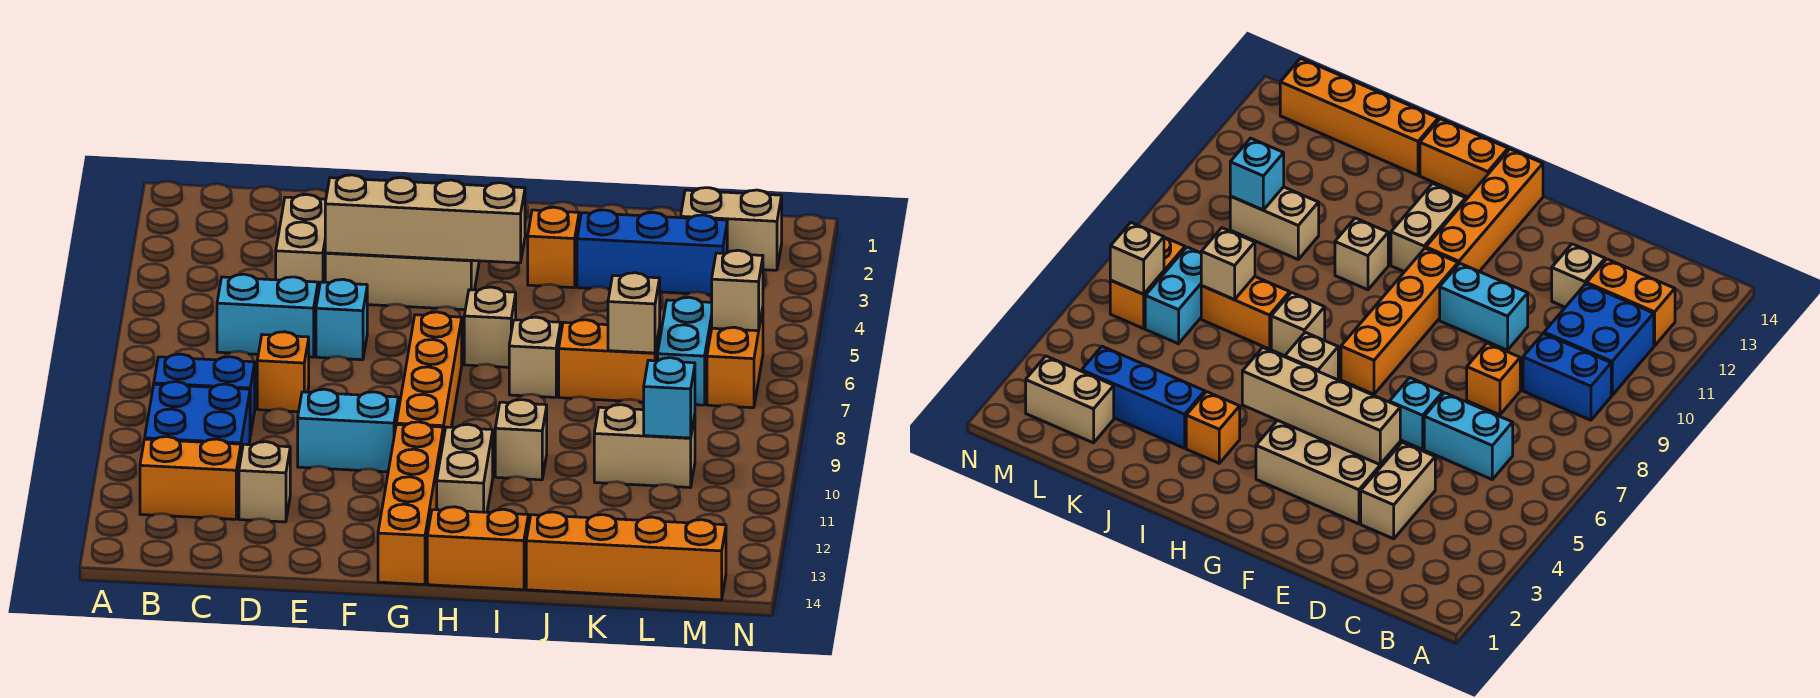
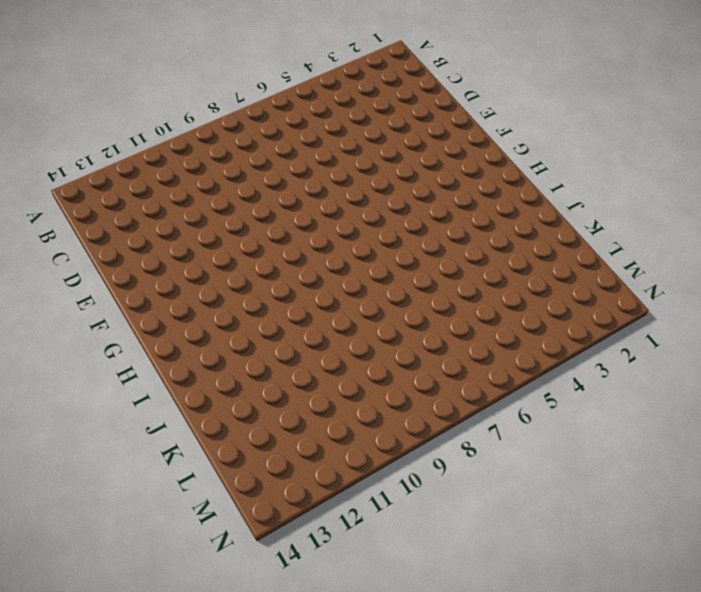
none -> blue brick B9:C9 level 1
none -> blue brick B10:C11 level 1
none -> orange brick B12:C12 level 1

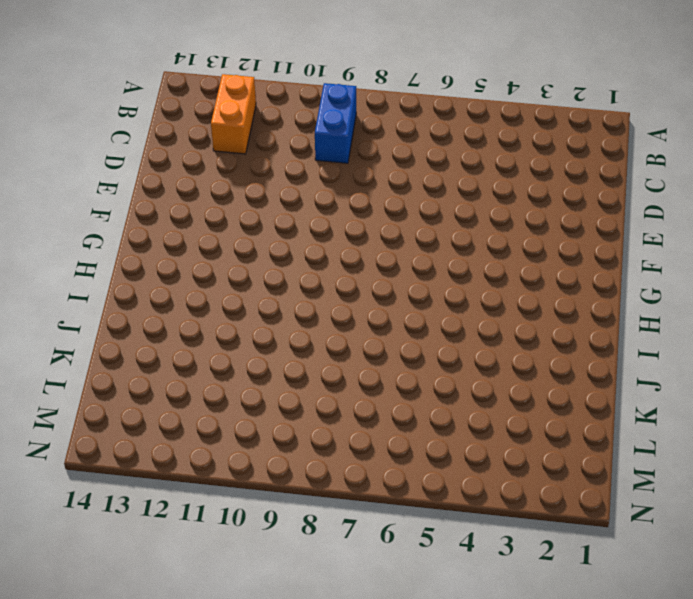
none -> blue brick B10:C11 level 1
none -> cyan brick C6:D6 level 1
none -> tan brick D3:D4 level 1

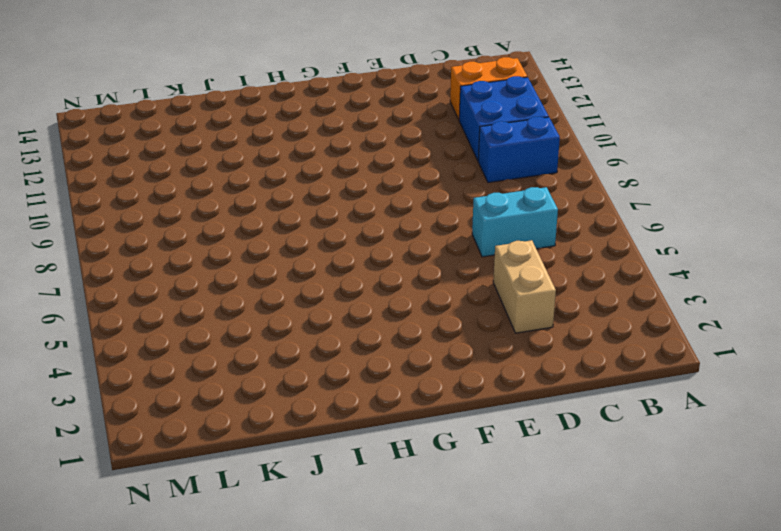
none -> orange brick D8 level 1
none -> tan brick D12 level 1
none -> tan brick E3:G4 level 1

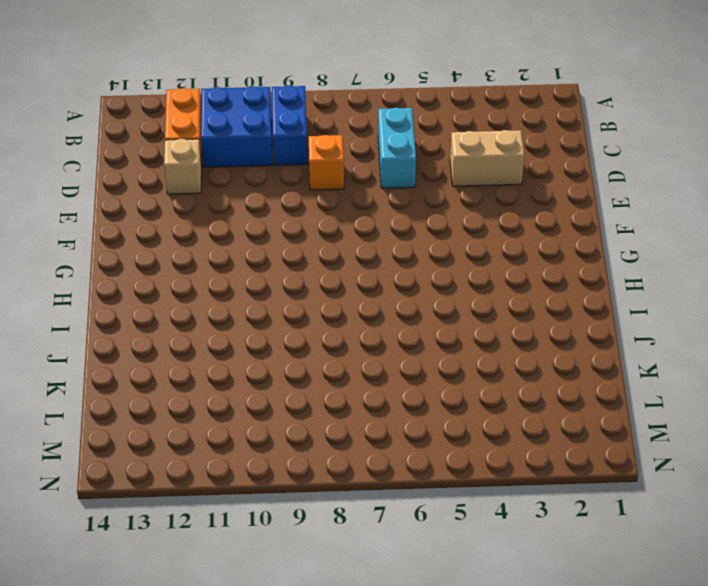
none -> tan brick E3:G4 level 1
none -> cyan brick E6 level 1
none -> cyan brick E10:F10 level 1

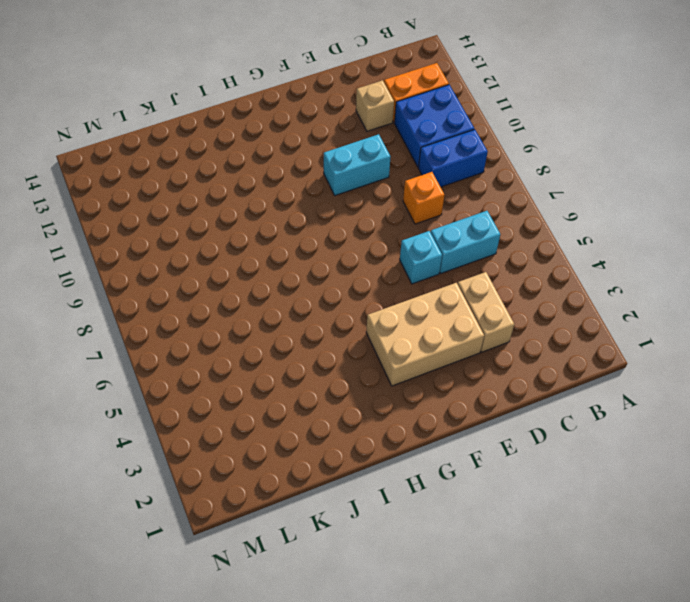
none -> orange brick G7:G10 level 1
none -> orange brick G11:G14 level 1
none -> tan brick H6 level 1

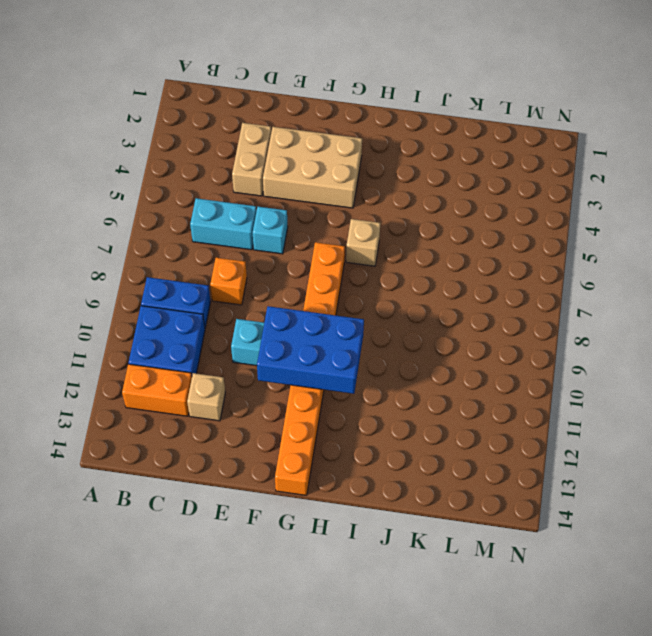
blue brick F10:H11 level 2 -> none
none -> tan brick H11:H12 level 1
none -> orange brick H14:I14 level 1
none -> orange brick I3 level 1

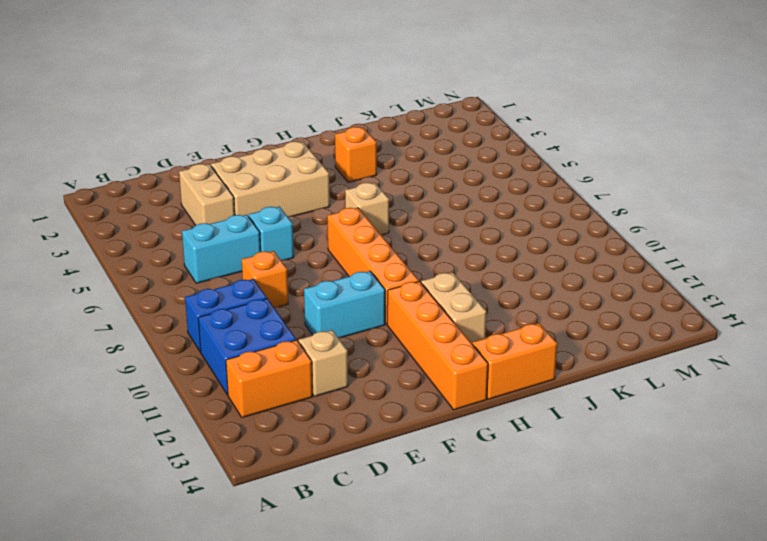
none -> tan brick I7 level 1
none -> tan brick I10 level 1
none -> blue brick J3:L3 level 1

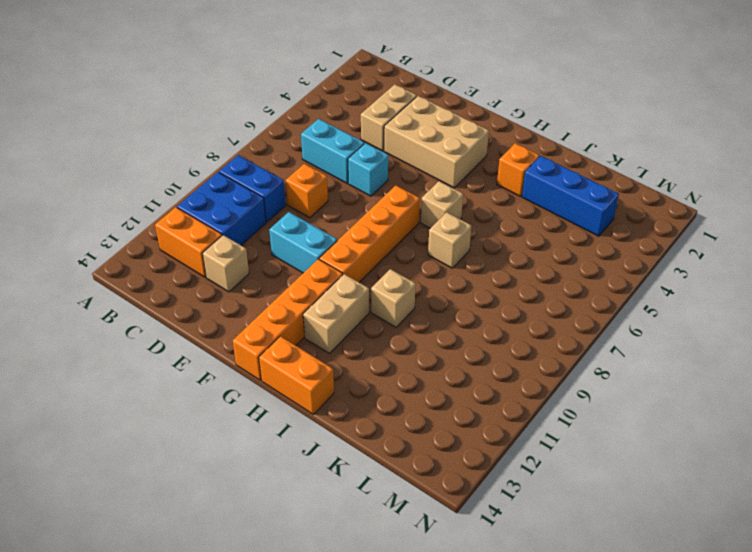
none -> orange brick J7:K7 level 1
none -> orange brick J14:M14 level 1
none -> tan brick K10:L10 level 1

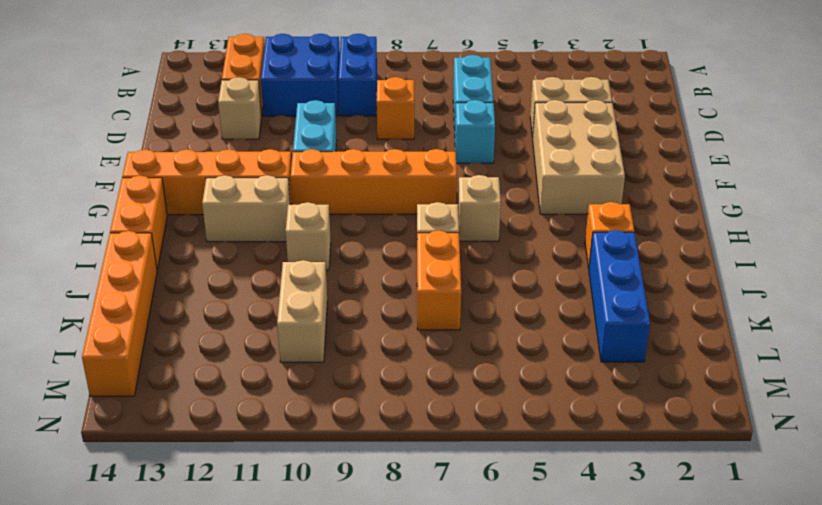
none -> tan brick L2:M2 level 1
none -> cyan brick L6:L7 level 1
none -> orange brick M6:M7 level 1

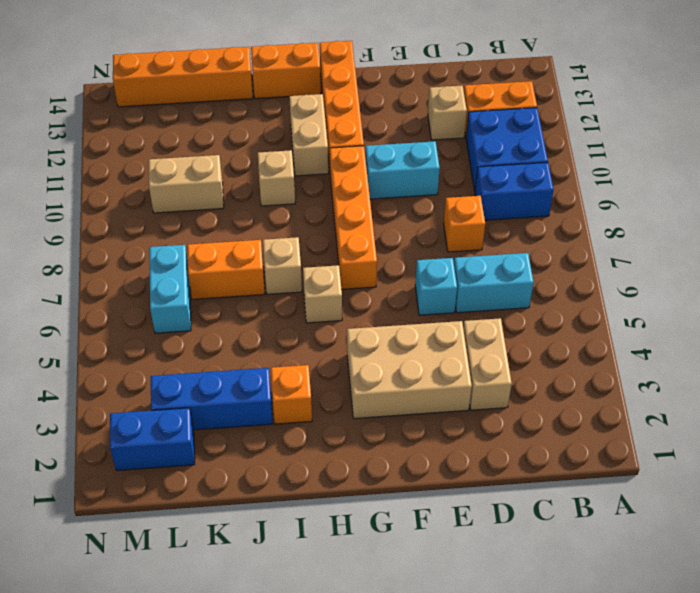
blue brick L2:M2 level 1 -> tan brick L2:M2 level 1
none -> orange brick M6:M7 level 1
none -> tan brick E4:H4 level 2
none -> tan brick K7 level 2

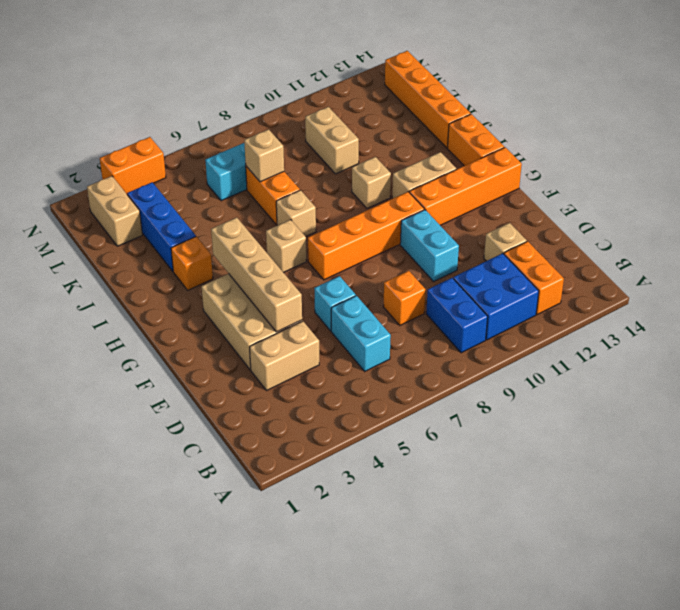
orange brick N3:N4 level 1 -> orange brick M6:M7 level 1
none -> cyan brick L10 level 2
none -> tan brick M6 level 2

